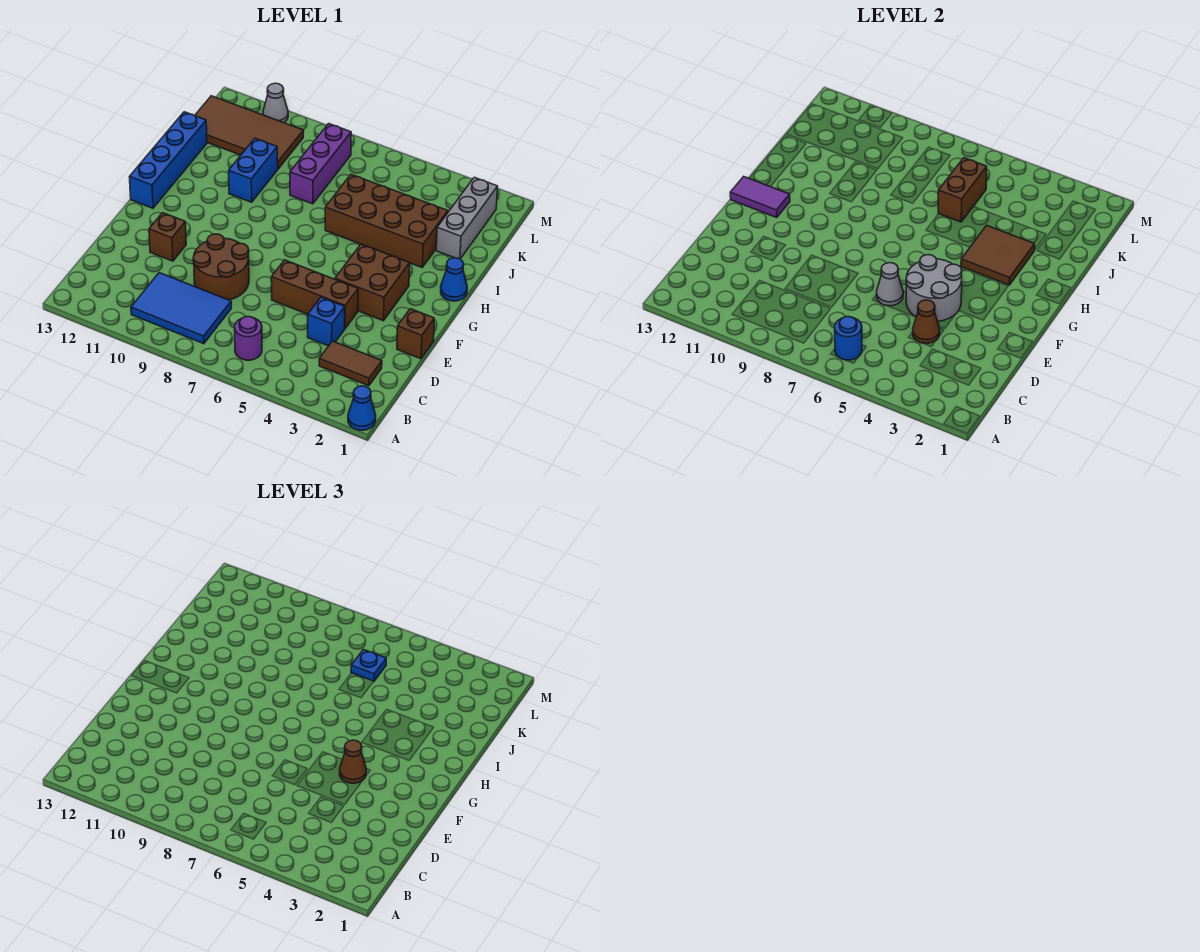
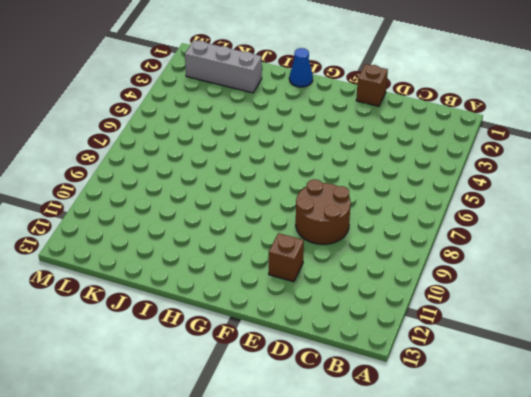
none -> blue cone A1 level 1
none -> purple round brick B6 level 1
none -> blue tile B8:C10 level 1

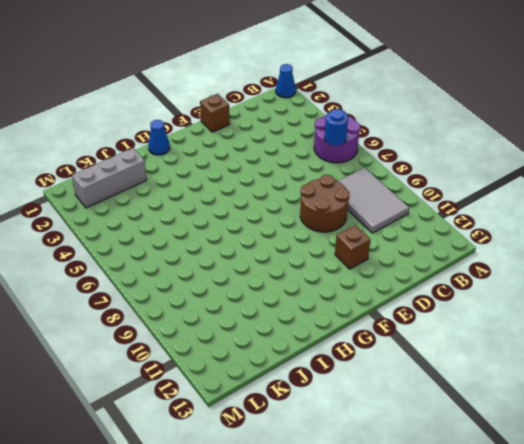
purple round brick A5:B6 level 1 -> purple round brick B6 level 1
grey tile B8:C10 level 1 -> blue tile B8:C10 level 1
none -> brown tile C2:C3 level 1
none -> blue brick D4 level 1
none -> brown brick E4:E6 level 1

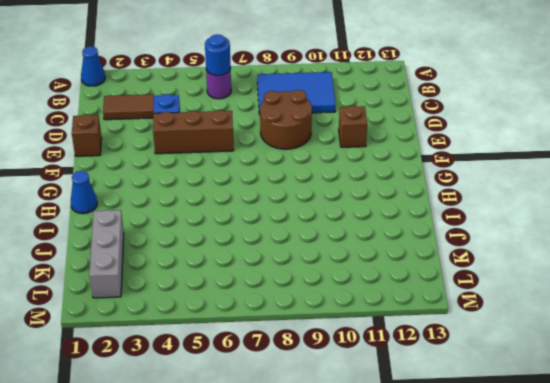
none -> brown brick F3:G4 level 1
none -> blue brick G13:J13 level 1
none -> brown brick I3:J6 level 1

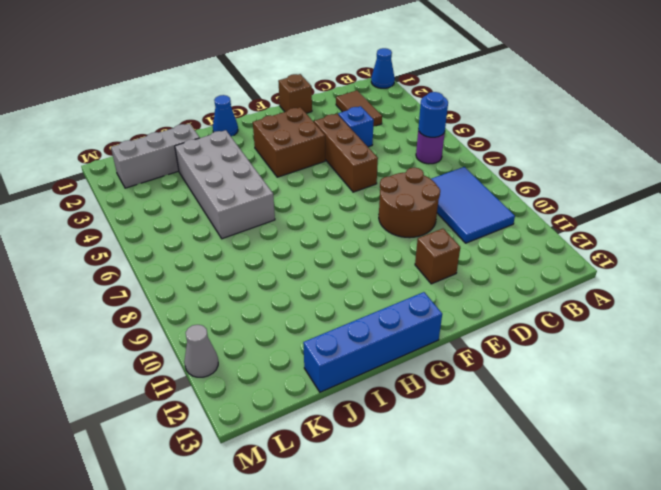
grey brick I3:J6 level 1 -> brown brick I3:J6 level 1
none -> blue brick I10:J10 level 1
none -> purple brick J8:L8 level 1
none -> brown tile K10:L13 level 1

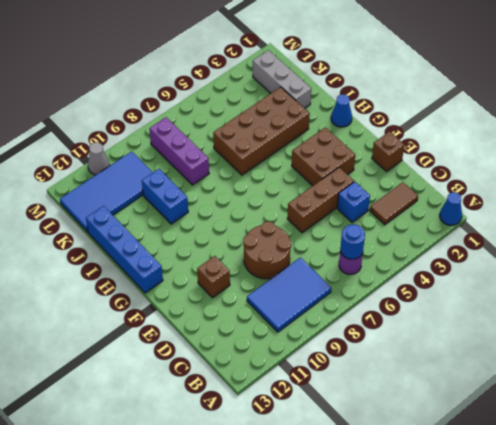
blue tile K10:L13 level 1 -> brown tile K10:L13 level 1
none -> brown cone D4 level 2
none -> grey round brick E4:F5 level 2
none -> grey cone E6 level 2

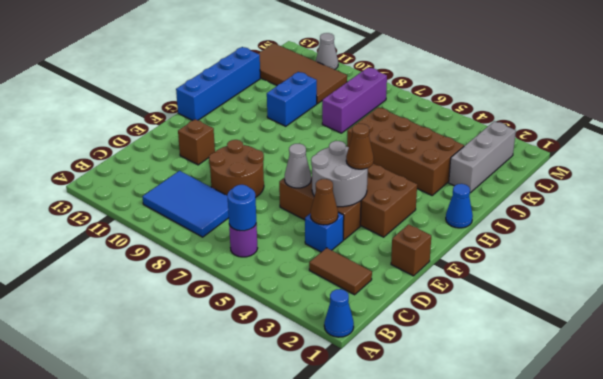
none -> purple tile G12:G13 level 2
none -> brown tile H3:I4 level 2
none -> brown brick J6:K6 level 2

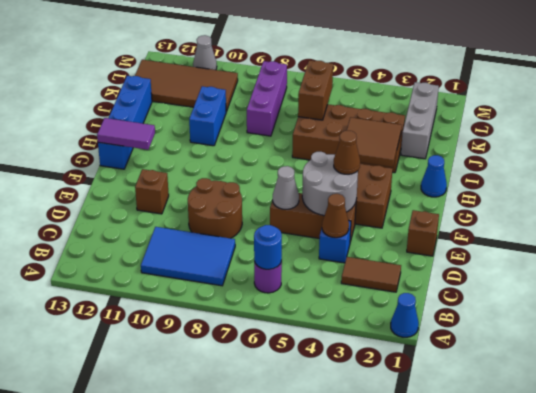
none -> blue plate K6 level 3

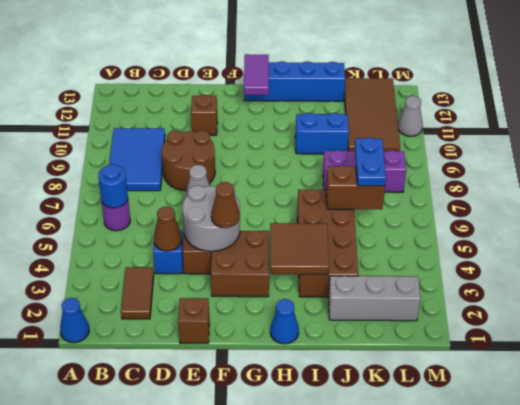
blue plate K6:K7 level 3 -> blue plate K6 level 3

